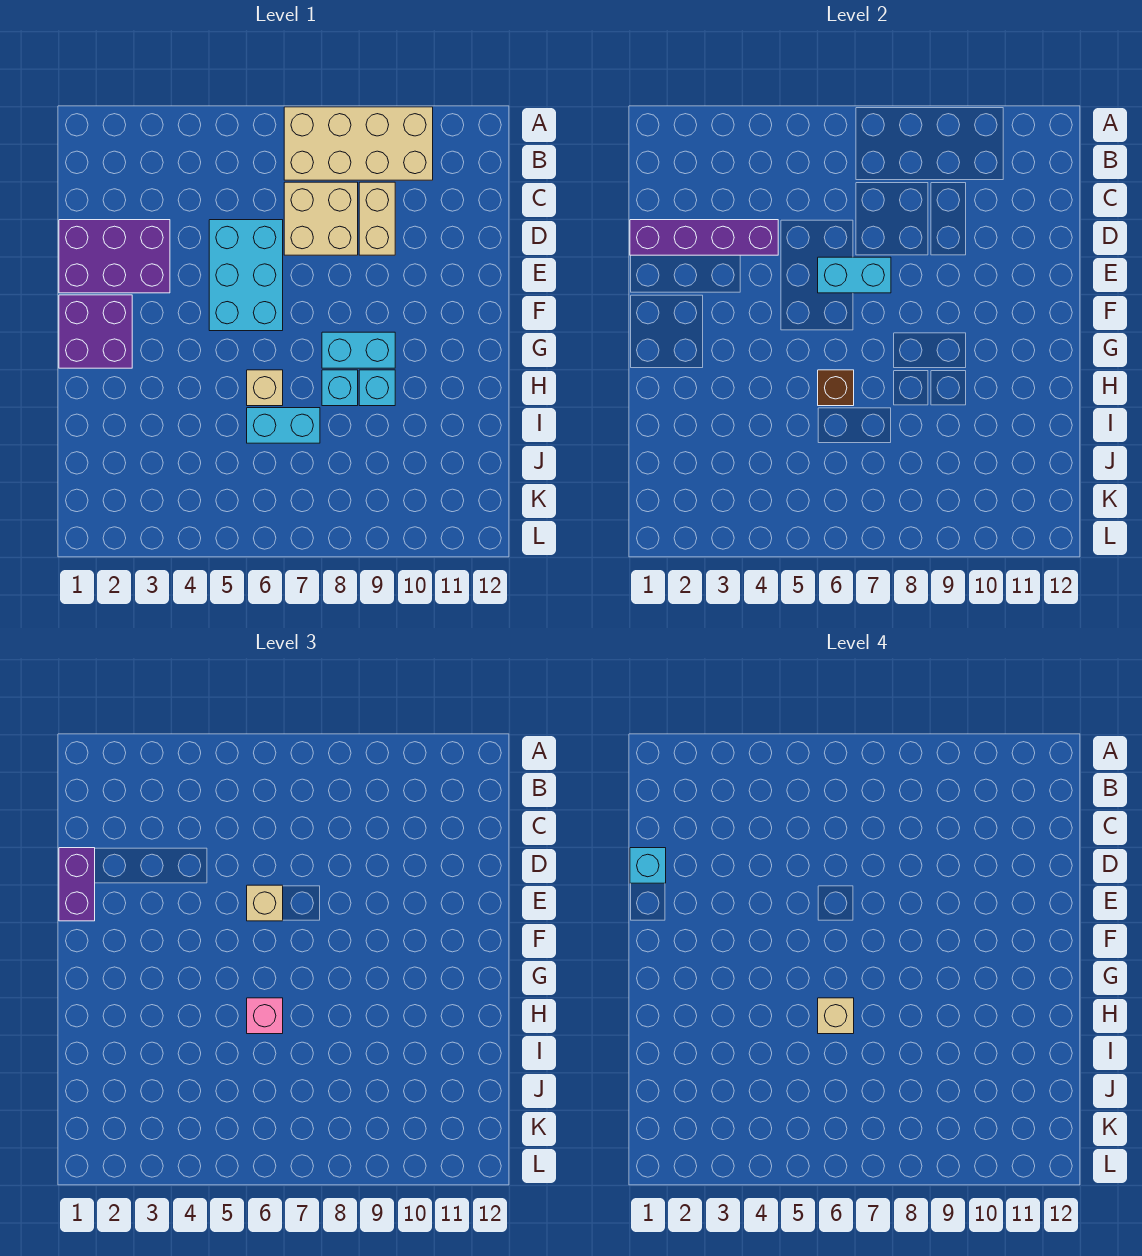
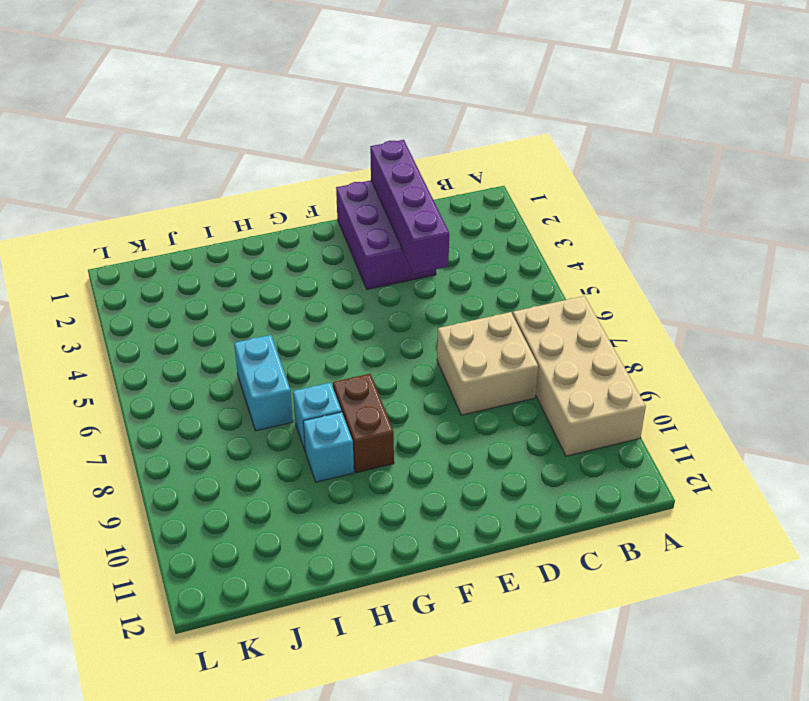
brown brick G8:G9 level 1 -> cyan brick G8:G9 level 1
none -> tan brick C9:D9 level 1
none -> cyan brick D5:F6 level 1
none -> purple brick F1:G2 level 1

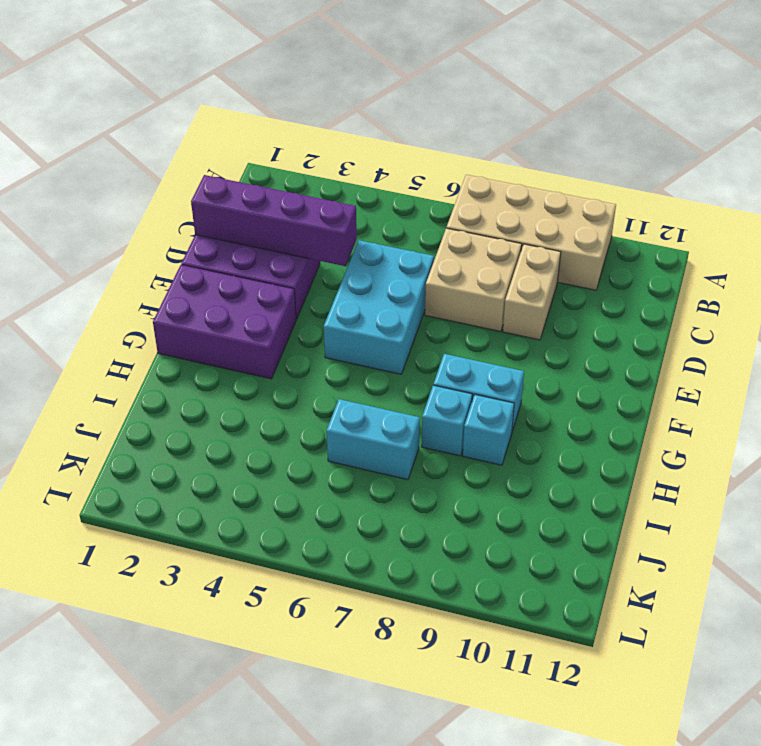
purple brick F1:G3 level 1 -> purple brick F1:G2 level 1
none -> tan brick H6 level 1
none -> cyan brick E6:E7 level 2
none -> brown brick H6 level 2

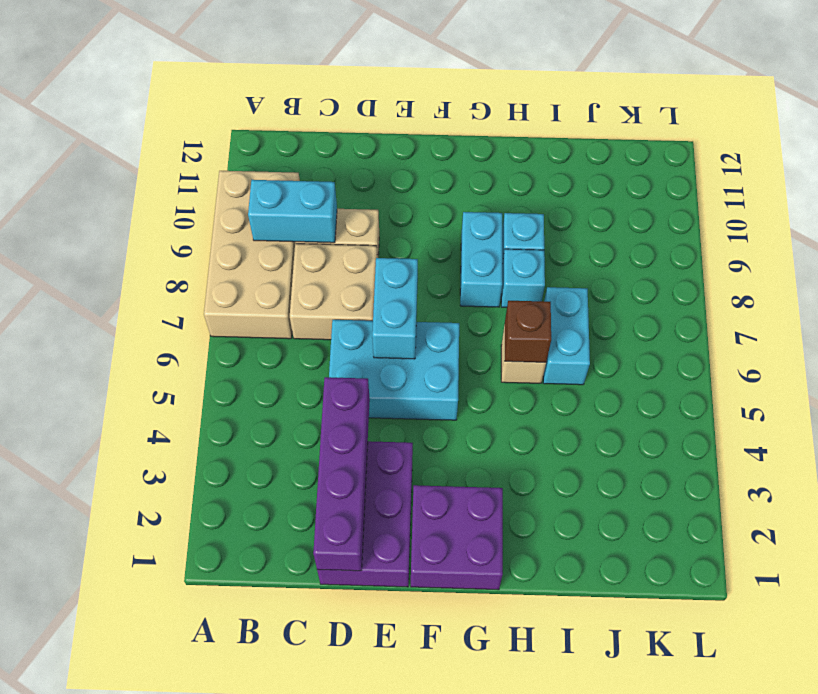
cyan brick B9:C9 level 2 -> none
none -> purple brick D1:E1 level 3
none -> tan brick E6 level 3
none -> pink brick H6 level 3

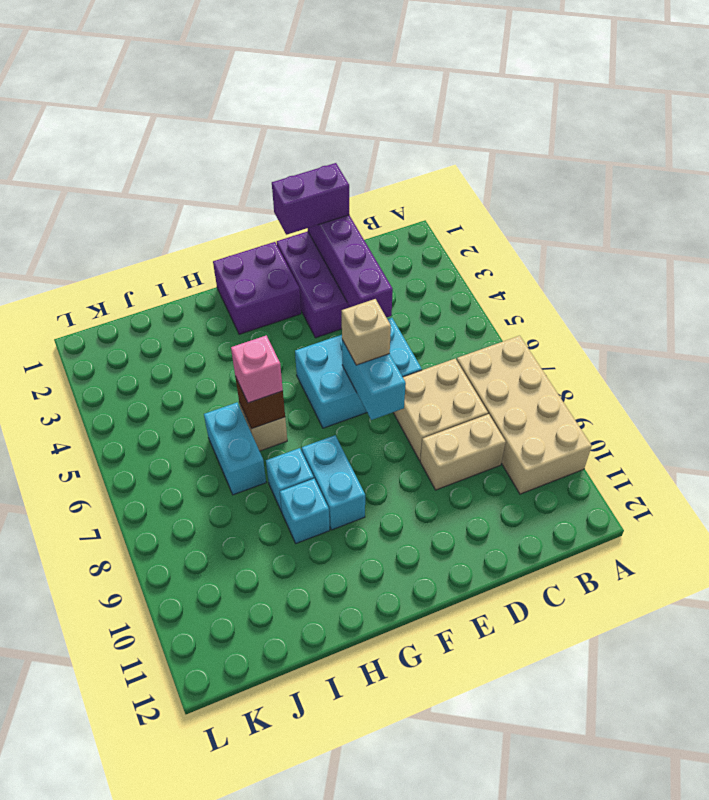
none -> cyan brick D1 level 4
none -> tan brick H6 level 4

